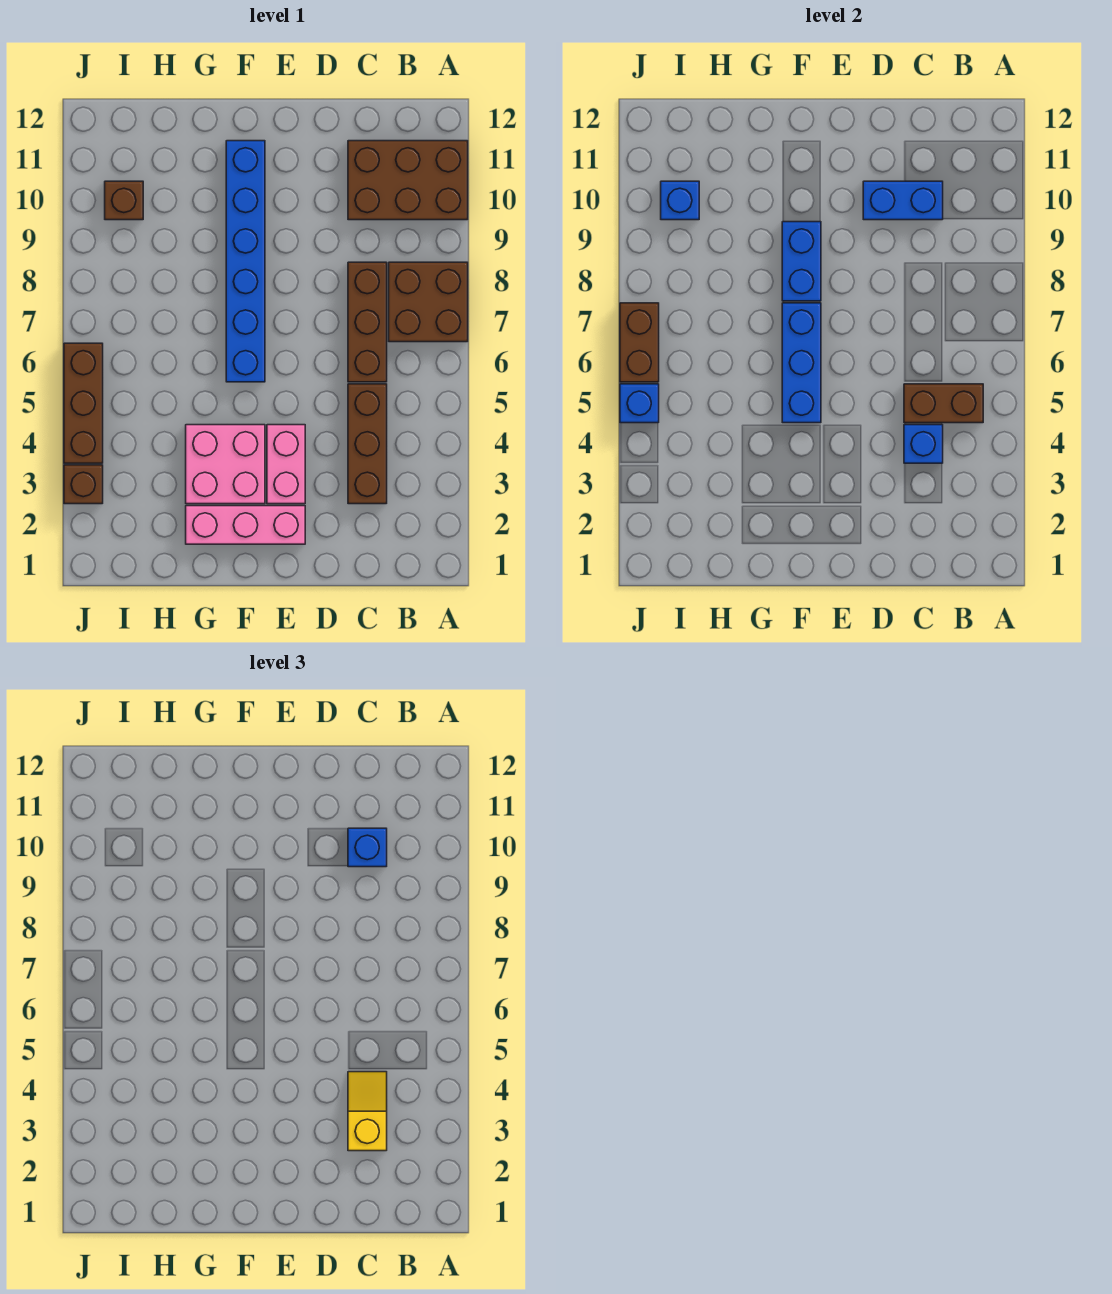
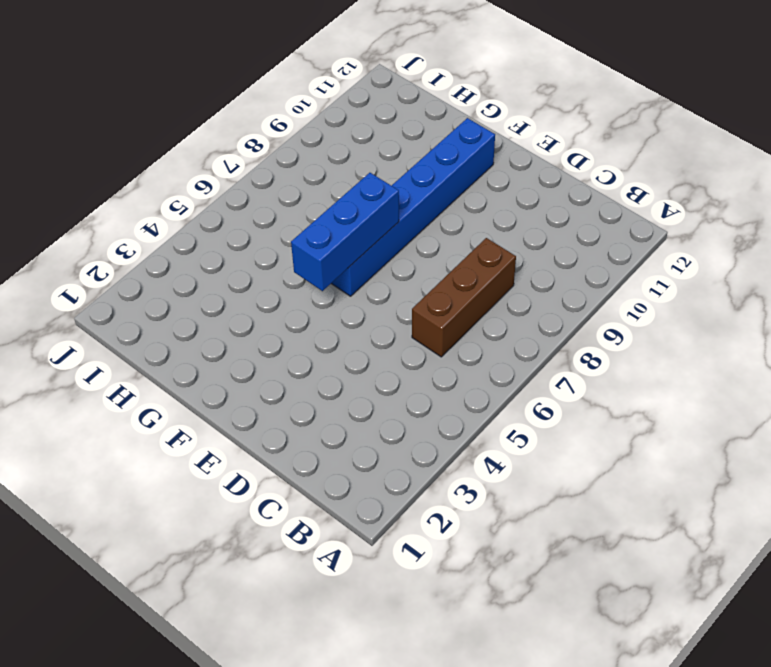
none -> brown brick A7:B8 level 1
none -> brown brick A10:C11 level 1
none -> brown brick C3:C5 level 1

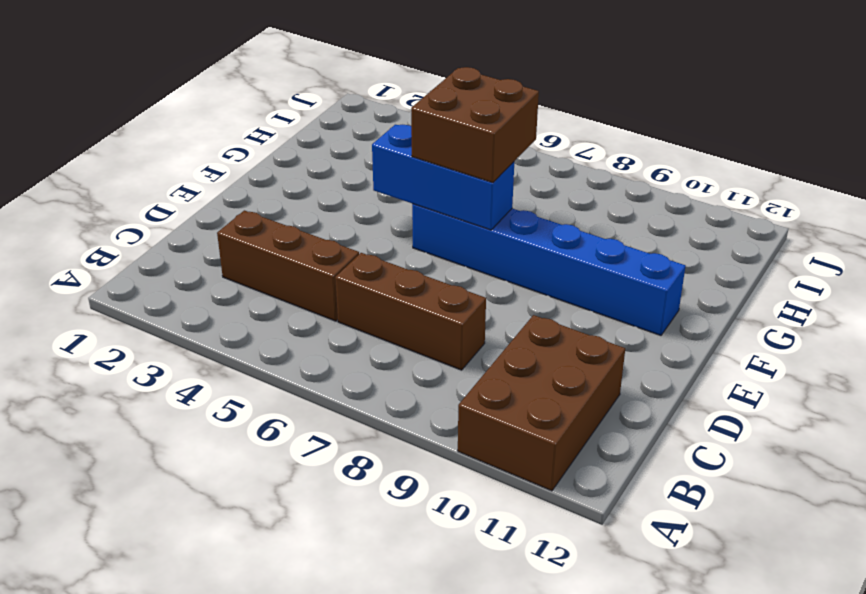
brown brick F6:G7 level 3 -> brown brick A7:B8 level 1
none -> pink brick E2:G2 level 1
none -> pink brick E3:E4 level 1
none -> pink brick F3:G4 level 1

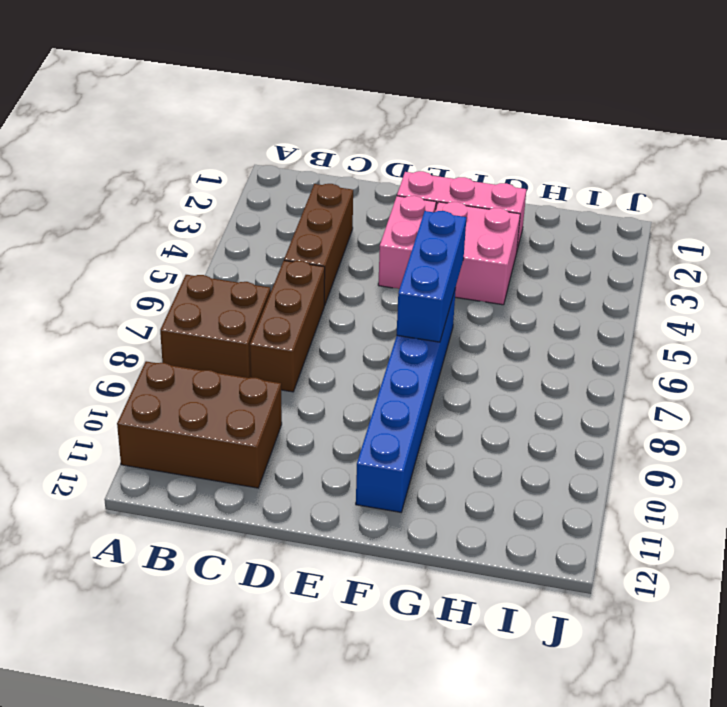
none -> brown brick I10 level 1
none -> brown brick J3 level 1
none -> brown brick J4:J6 level 1

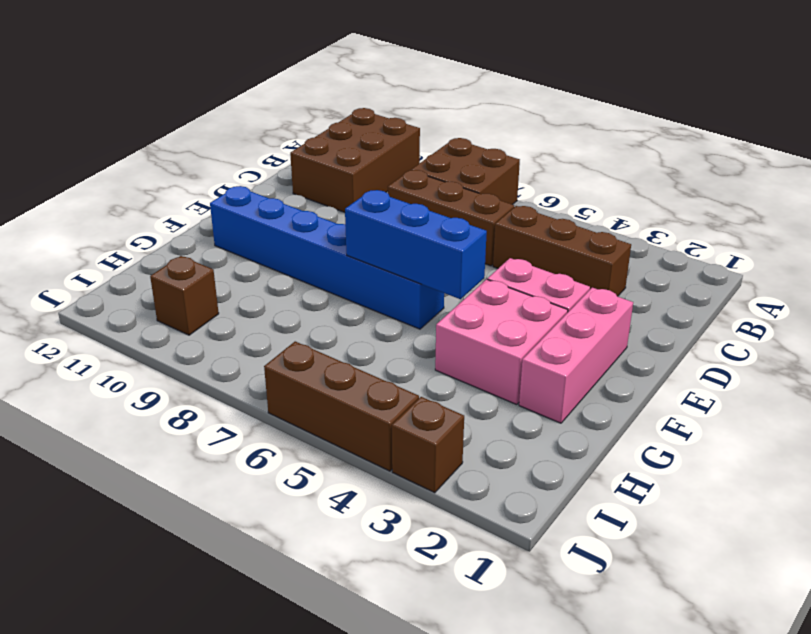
none -> brown brick B5:C5 level 2
none -> blue brick C4 level 2
none -> blue brick C10:D10 level 2

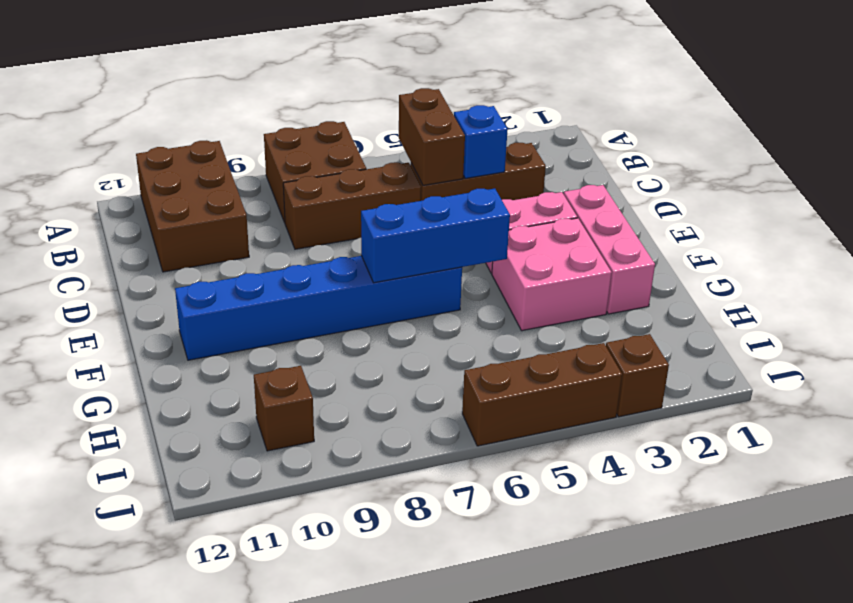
none -> blue brick C10:D10 level 2
none -> blue brick F8:F9 level 2
none -> blue brick I10 level 2

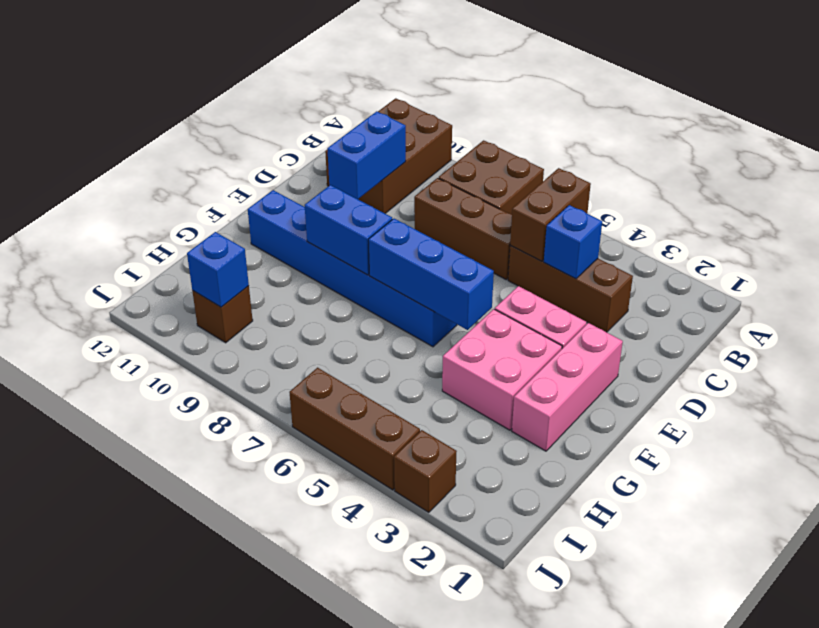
none -> blue brick J5 level 2
none -> brown brick J6:J7 level 2
none -> yellow slope C3:C4 level 3 top 3

